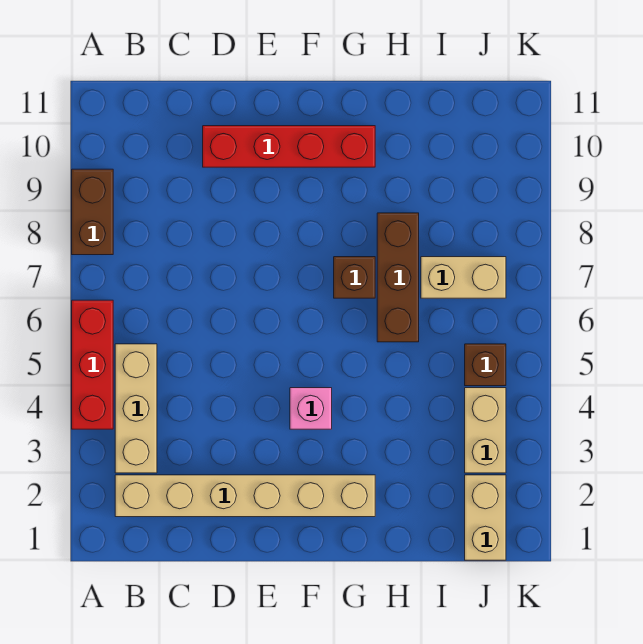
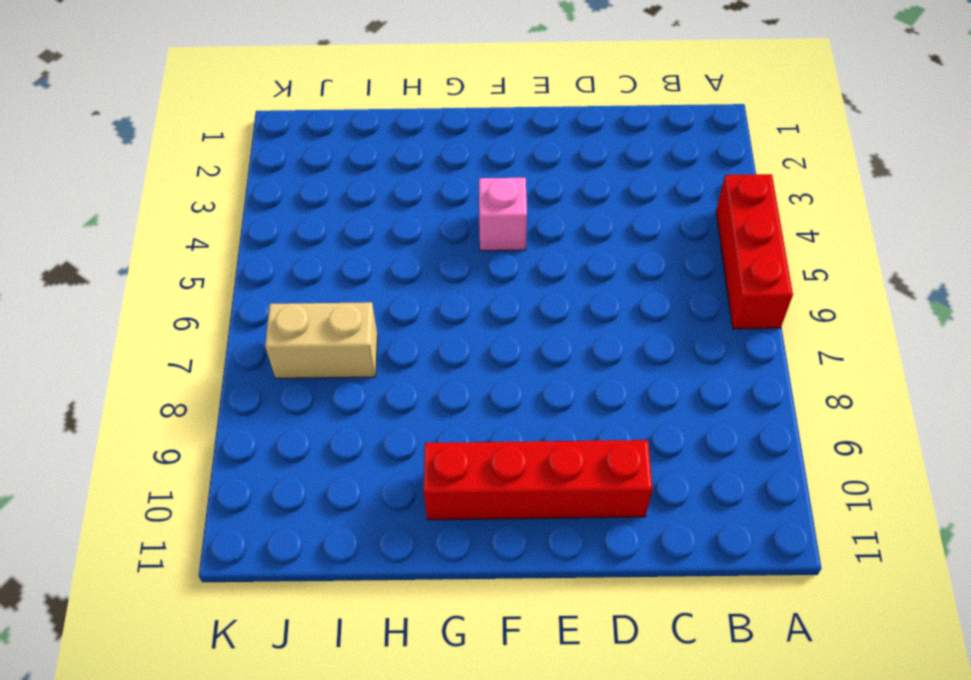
none -> brown brick A8:A9 level 1
none -> tan brick B2:G2 level 1
none -> tan brick B3:B5 level 1

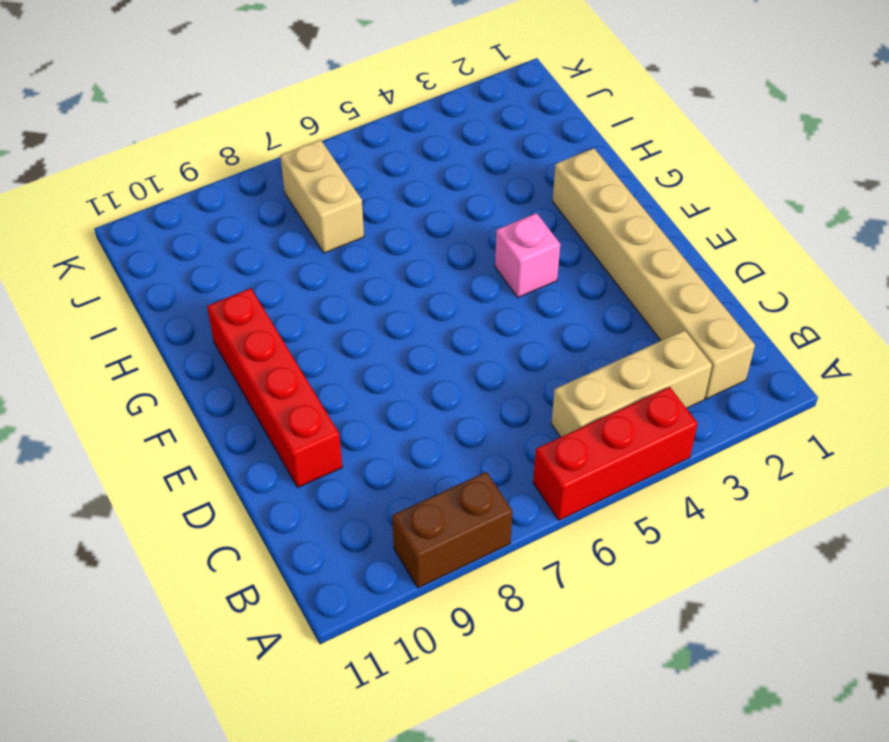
none -> brown brick G7 level 1
none -> brown brick H6:H8 level 1
none -> tan brick J1:J2 level 1

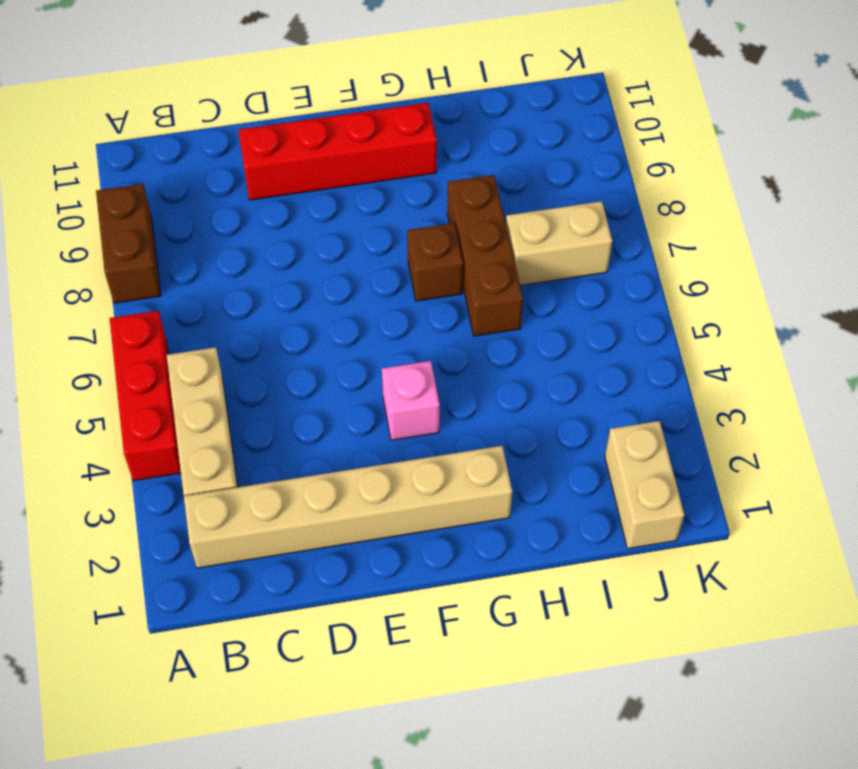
none -> tan brick J3:J4 level 1
none -> brown brick J5 level 1

